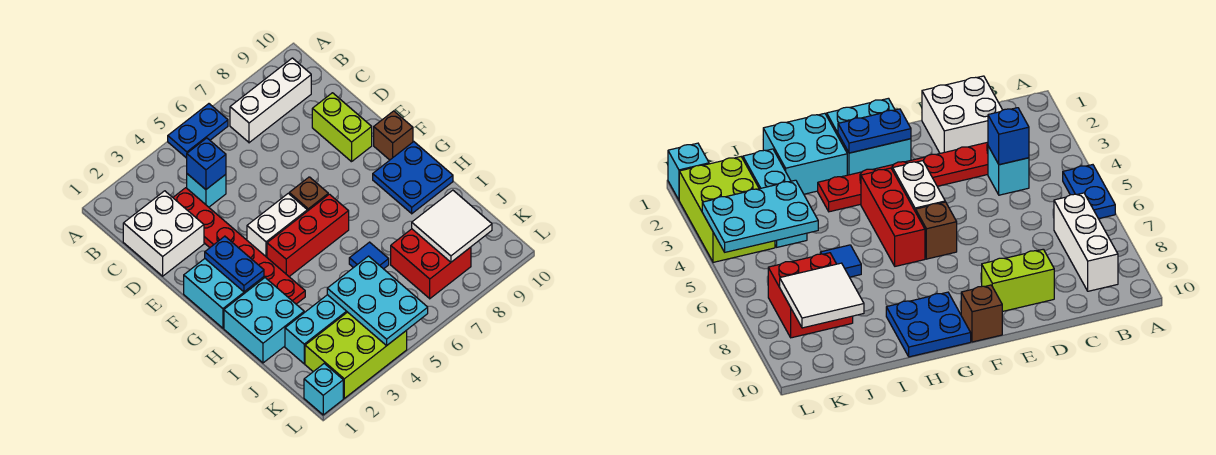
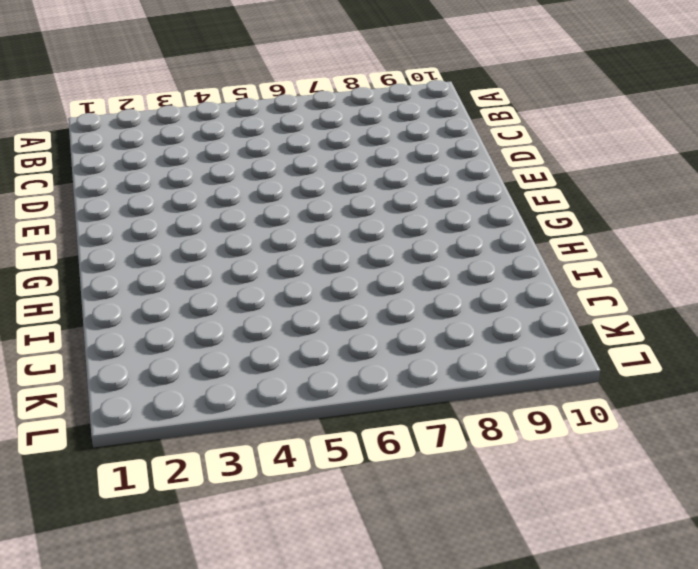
none -> blue plate A5:A6 level 1
none -> white brick B7:B9 level 1
none -> white brick C1:D2 level 1

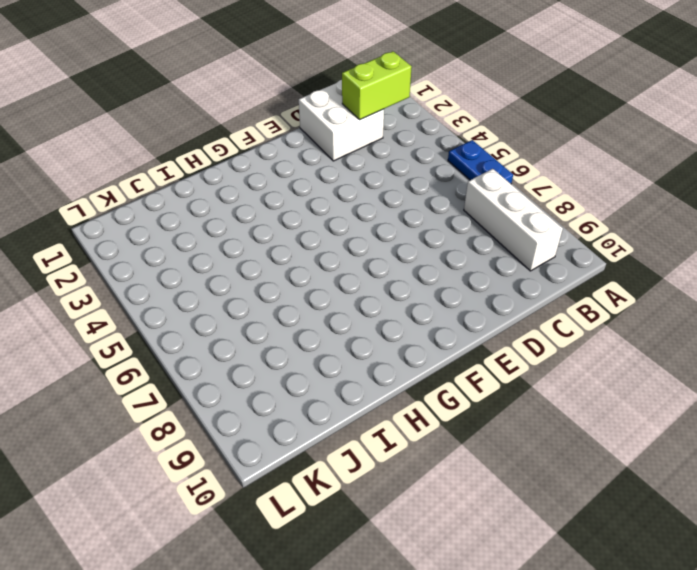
lime brick B2:C2 level 2 -> lime brick D9:E9 level 1
none -> red plate C3:H3 level 1
none -> cyan brick C4 level 1
none -> cyan brick F1:G2 level 1

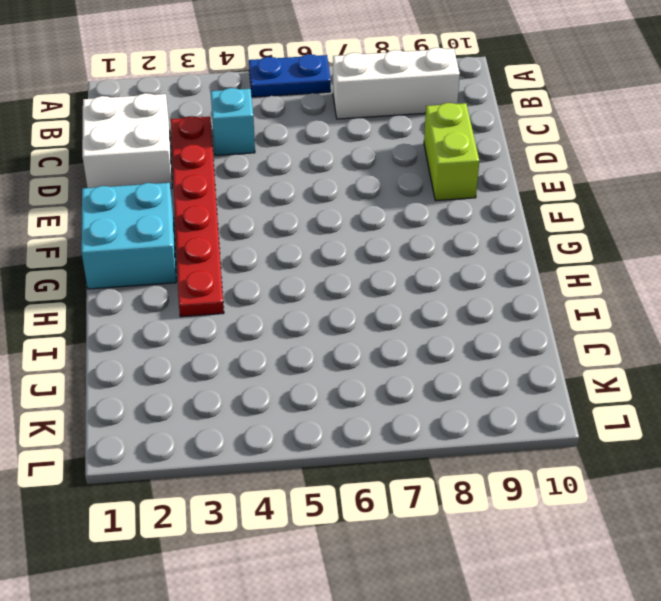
none -> white brick F4:F5 level 1
none -> brown brick F6 level 1
none -> brown brick F10 level 1

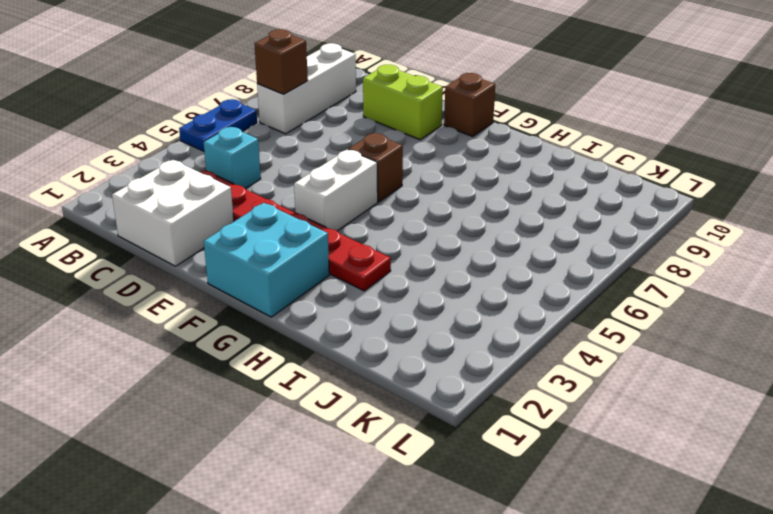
brown brick B7 level 2 -> none
none -> red brick G4:G6 level 1
none -> blue plate G9:H10 level 1
none -> cyan brick H1:I2 level 1

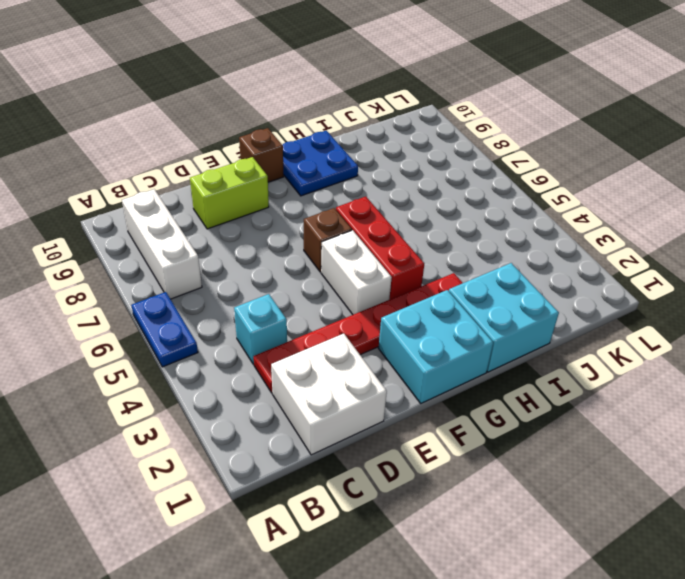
none -> blue tile I6 level 1
none -> cyan brick J2:J4 level 1
none -> red brick J7:K8 level 1

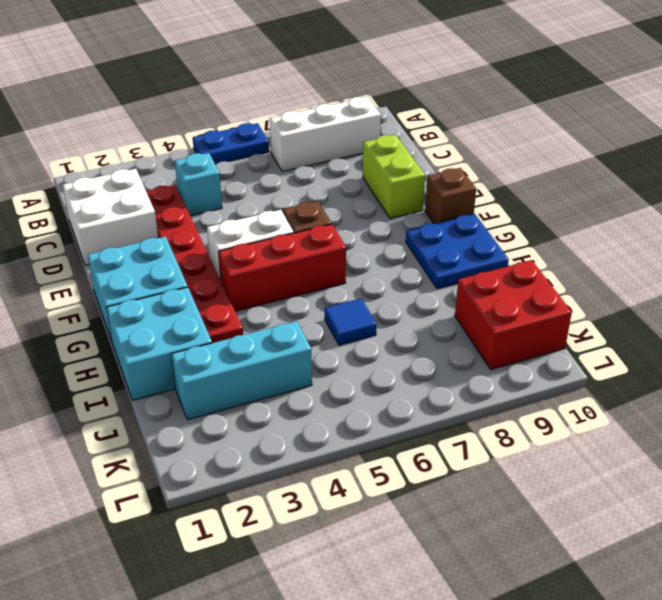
red brick J9:K10 level 1 -> red brick J7:K8 level 1
none -> lime brick K2:L4 level 1
none -> cyan brick L1 level 1
none -> blue brick C4 level 2

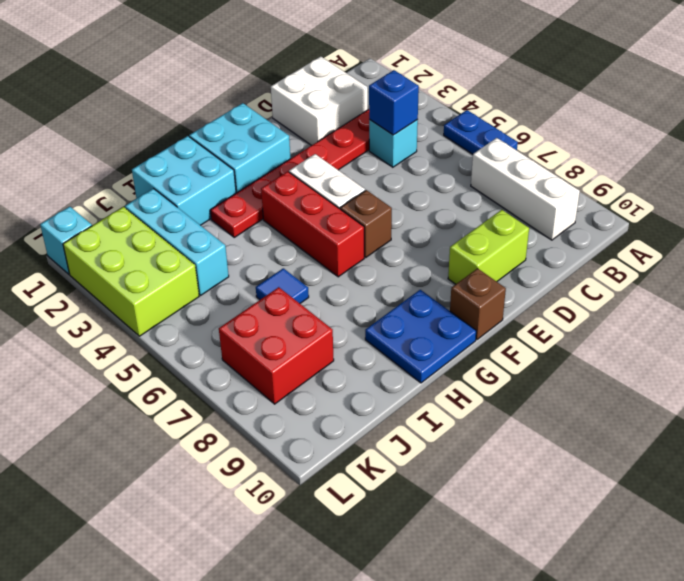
none -> blue plate F2:G2 level 2
none -> cyan plate J4:L5 level 2
none -> white tile J8:K9 level 2

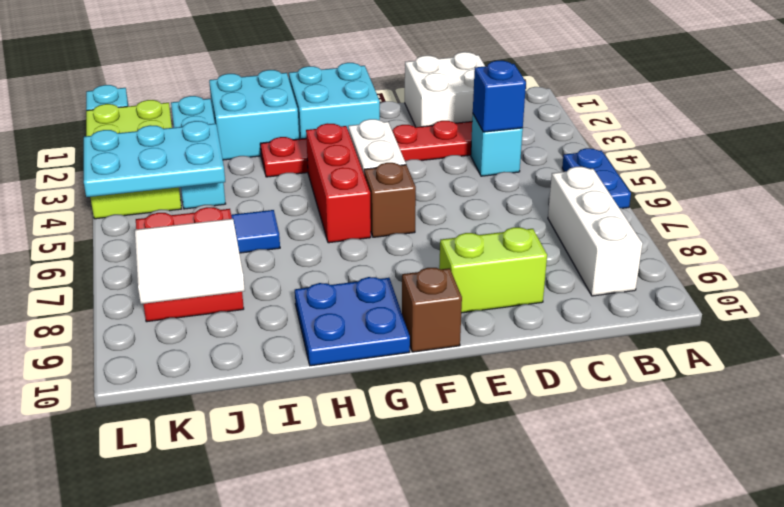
none -> blue plate F2:G2 level 2

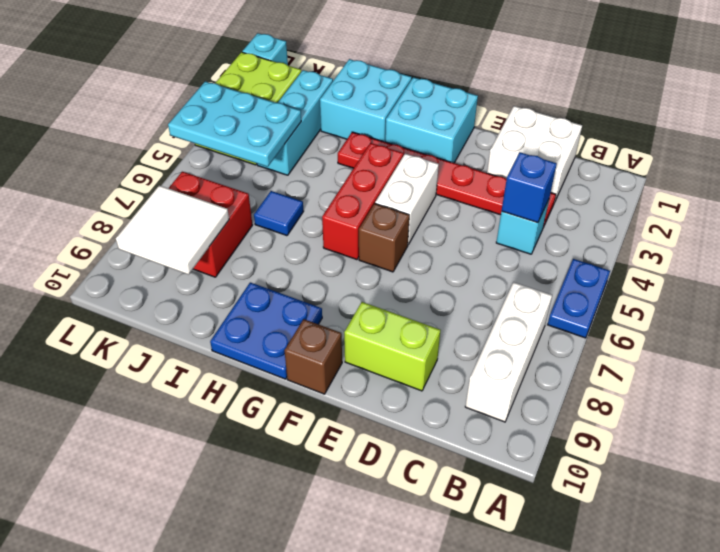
none -> blue plate F2:G2 level 2

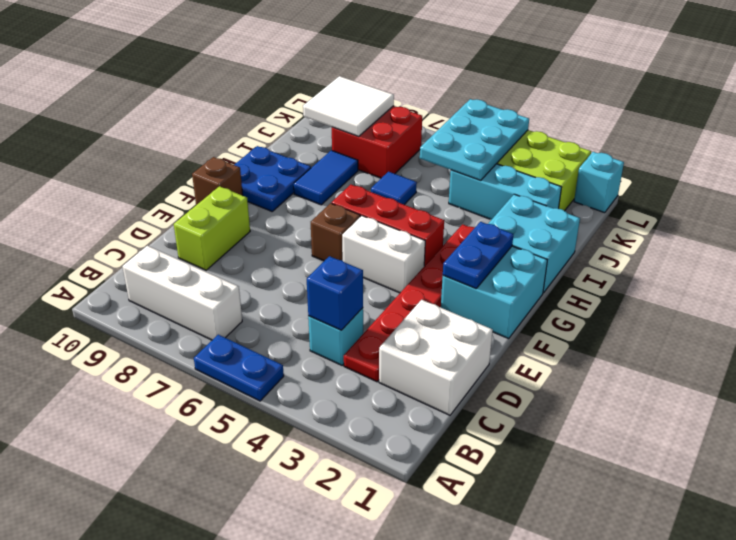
blue tile H8:I8 level 1 -> none

